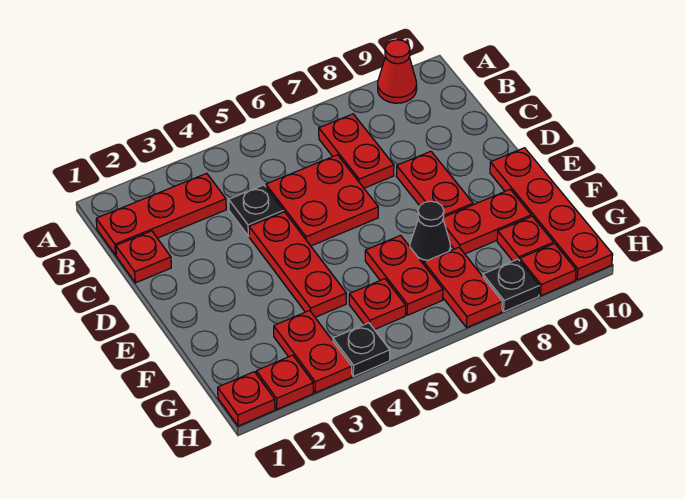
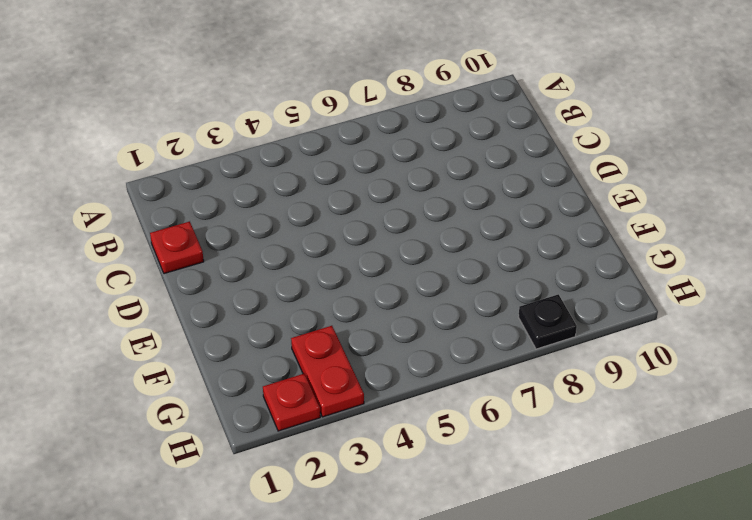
none -> red cone A9 level 1
none -> red plate B1:B3 level 1
none -> red plate B7:C7 level 1

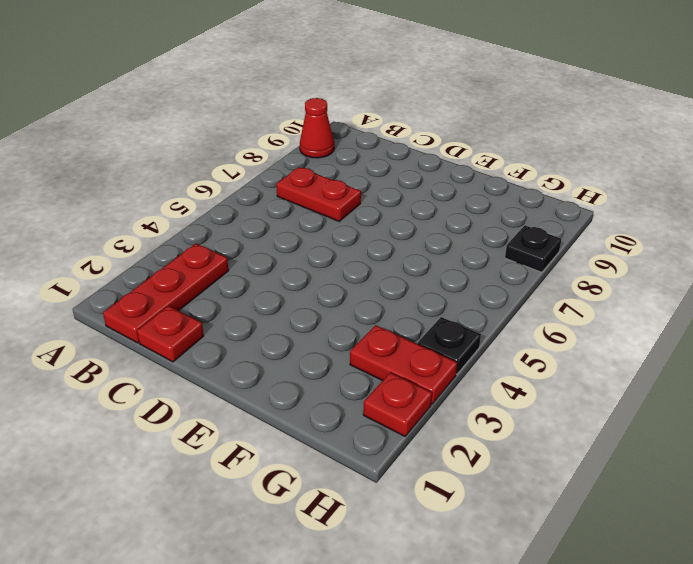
none -> black plate C4 level 1
none -> red plate C5:D6 level 1
none -> red plate D4:F4 level 1

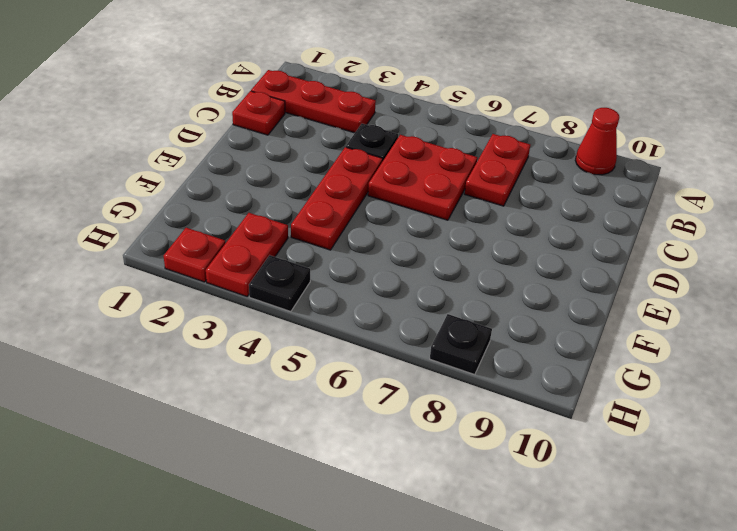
none -> red plate D8:E8 level 1
none -> red plate E10:H10 level 1
none -> red plate F6:G6 level 1

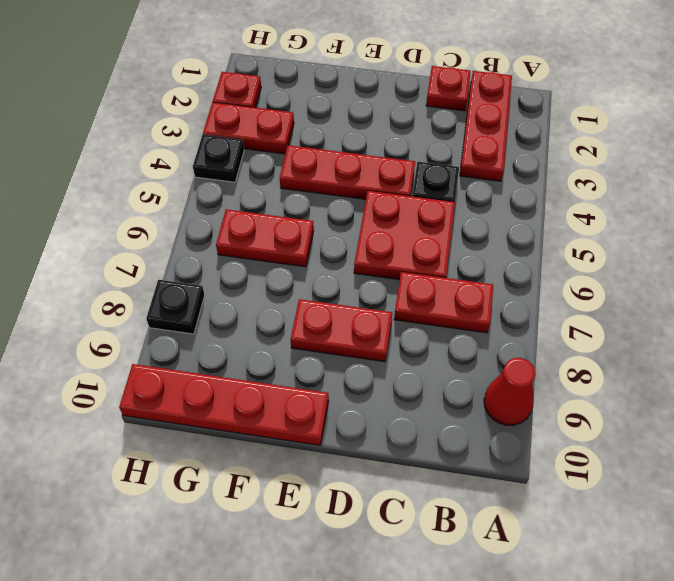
none -> black cone F7 level 1
none -> red plate F8:F9 level 1
none -> red plate G5 level 1

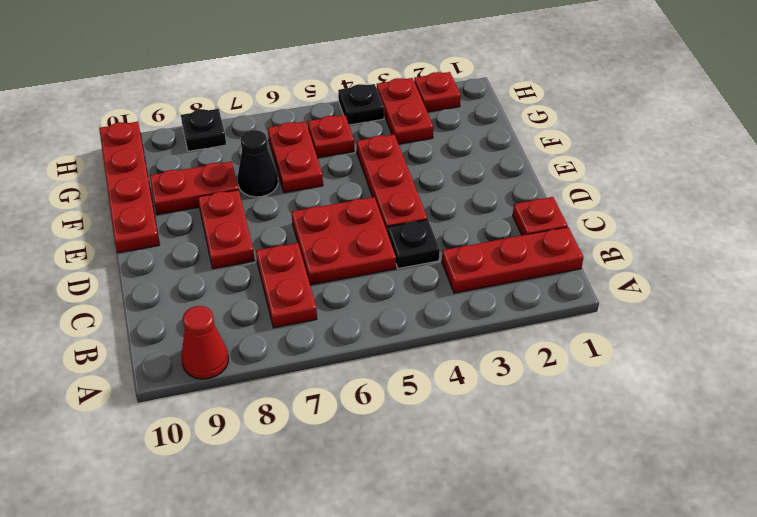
none -> red plate G7:H7 level 1
none -> red plate G9 level 1
none -> red plate H1 level 1

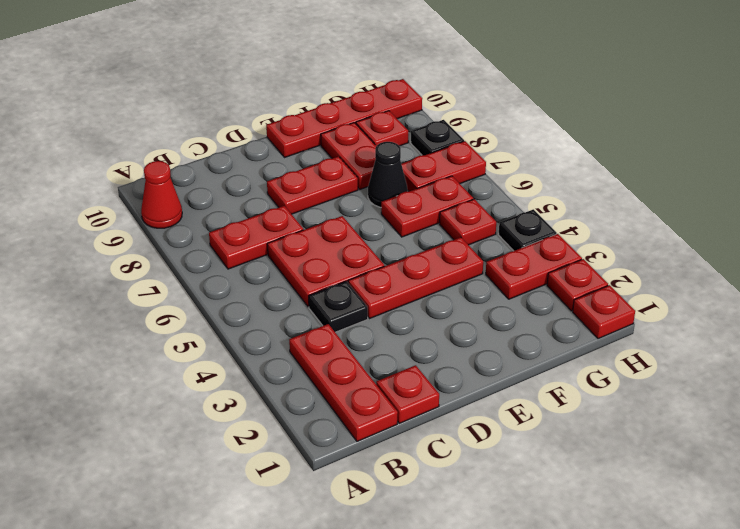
none -> red plate H9 level 1

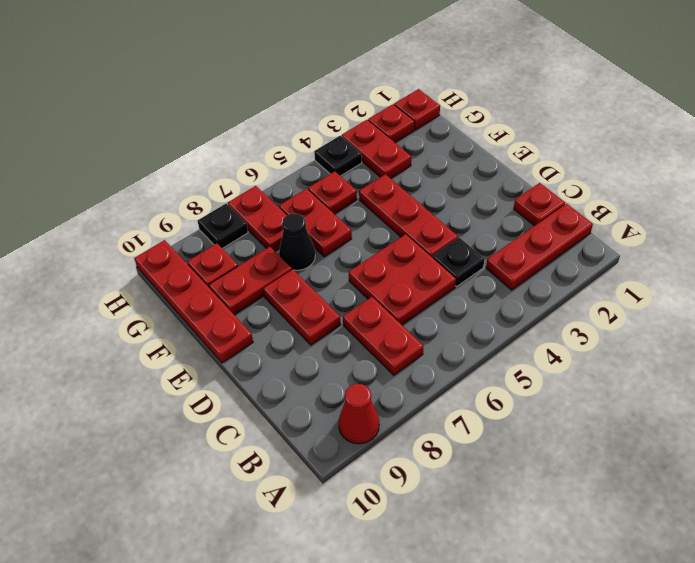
none -> red plate H9 level 1

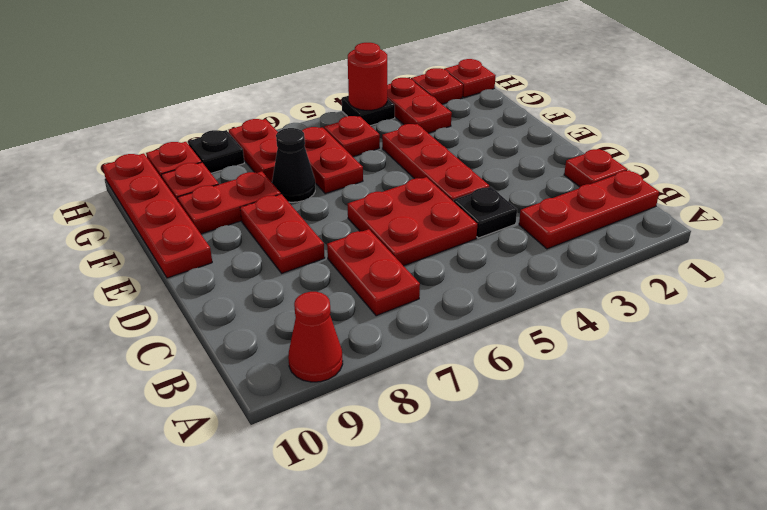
red round brick H4 level 2 -> none

